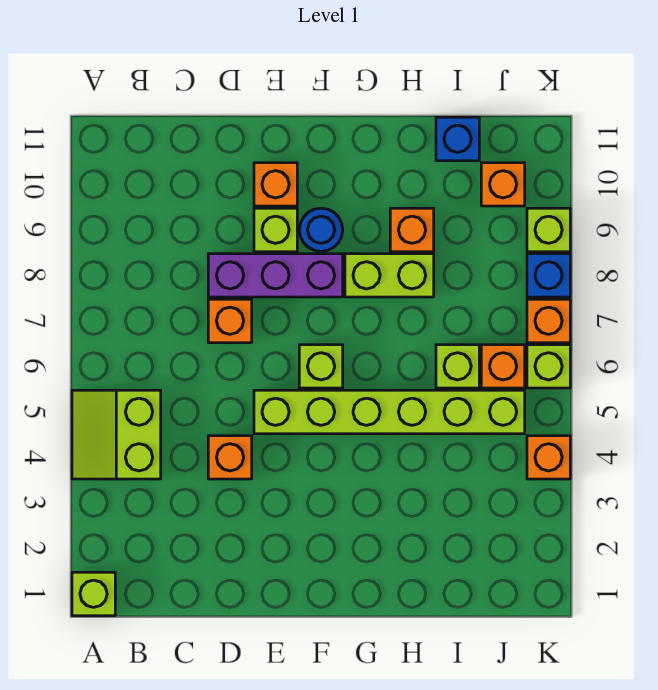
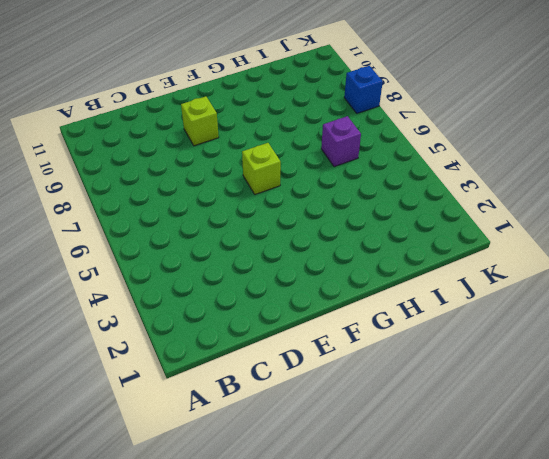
purple brick I6 level 1 -> lime brick I6 level 1
none -> lime brick A1 level 1
none -> lime slope A4:B5 level 1 top B
none -> orange brick D4 level 1

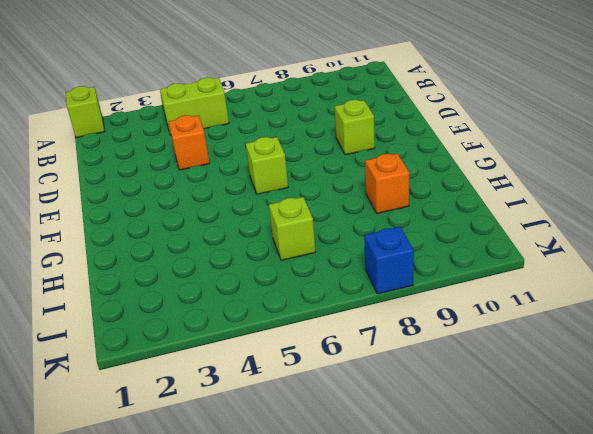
none -> orange brick D7 level 1
none -> purple brick D8:F8 level 1
none -> lime brick E5:J5 level 1

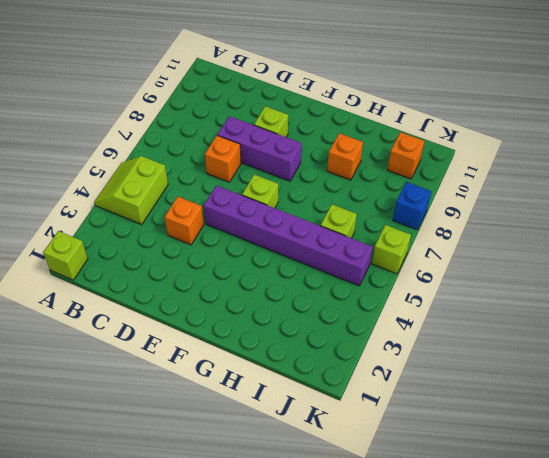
purple brick E5:J5 level 1 -> lime brick E5:J5 level 1
none -> orange brick E10 level 1
none -> blue round brick F9 level 1
none -> lime brick G8:H8 level 1

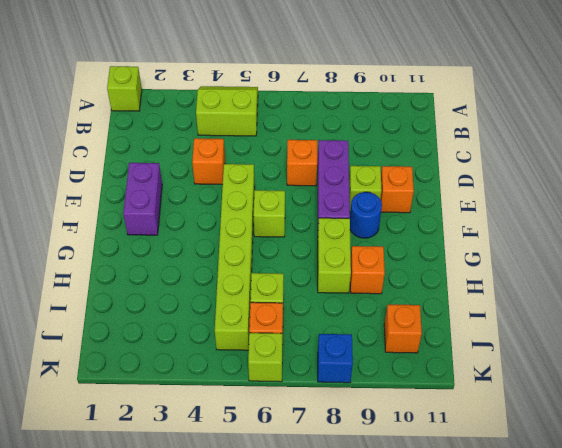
purple brick E2:F2 level 1 -> none
none -> blue brick I11 level 1
none -> orange brick K4 level 1
none -> orange brick K7 level 1

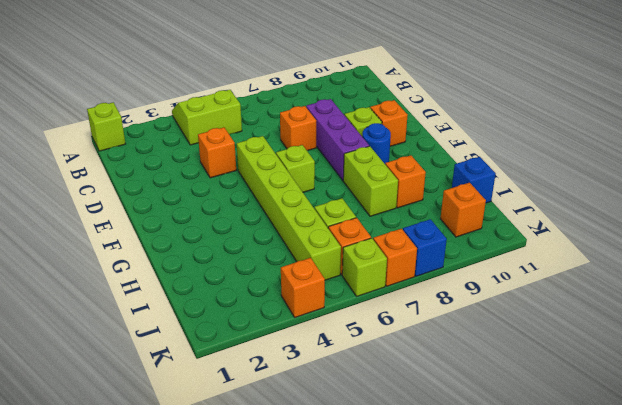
none -> lime brick K9 level 1

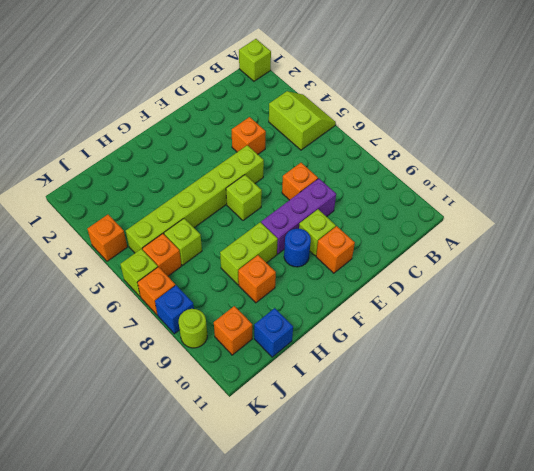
lime round brick K9 level 1 -> lime brick K9 level 1

